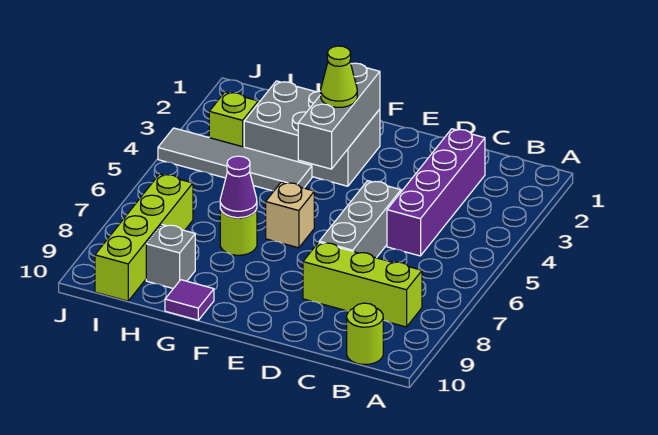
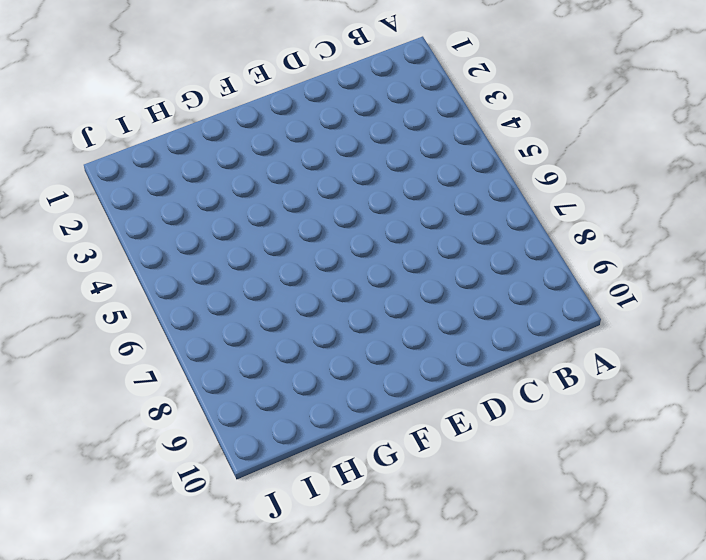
none -> lime brick B8:D8 level 1
none -> lime round brick B10 level 1
none -> purple brick C2:C5 level 1

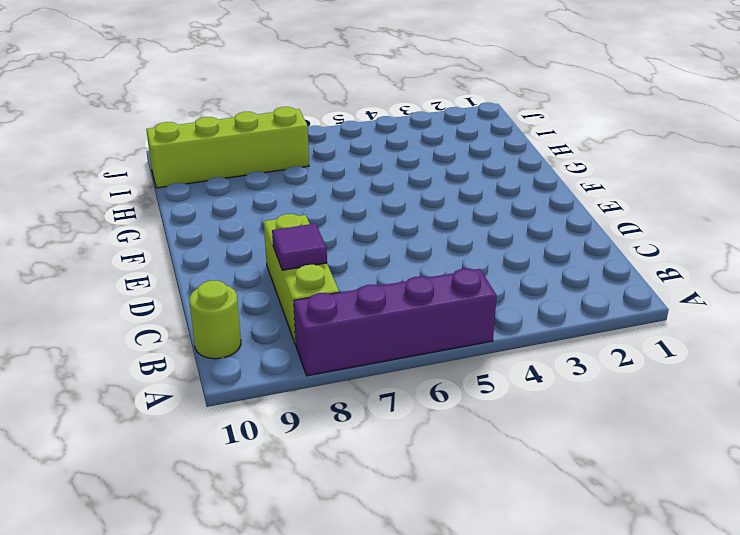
purple brick A5:A8 level 1 -> purple brick C2:C5 level 1
purple tile C8 level 2 -> purple tile G10 level 1
none -> grey brick D5:D7 level 1
none -> grey brick F2:H3 level 1
none -> tan brick F6 level 1

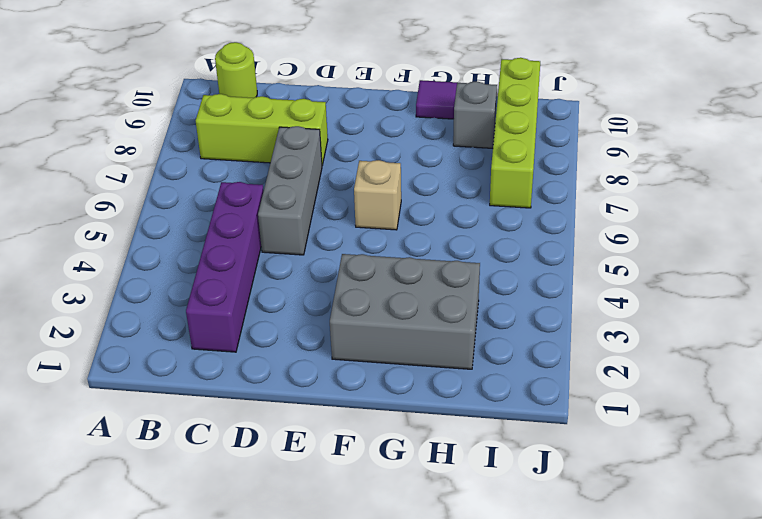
none -> grey tile G4:J4 level 1
none -> lime round brick G7 level 1
none -> lime brick I3 level 1

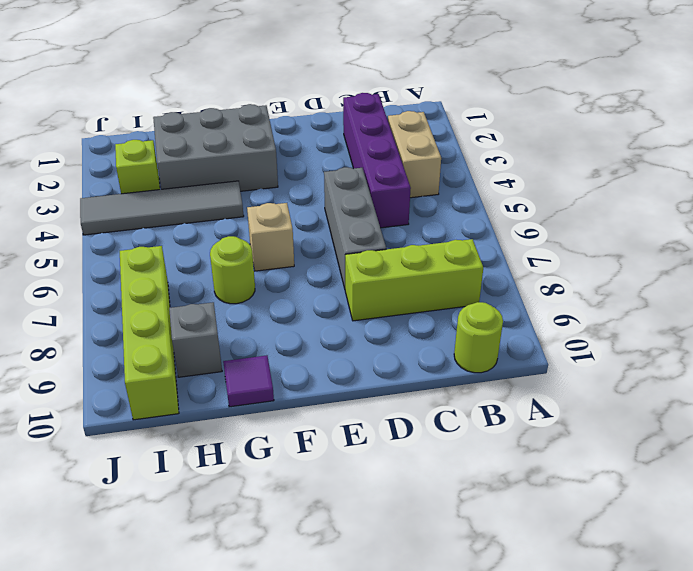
tan brick B3:B4 level 1 -> none
none -> grey brick F2:F4 level 2
none -> purple cone G7 level 2
none -> lime cone F3 level 3

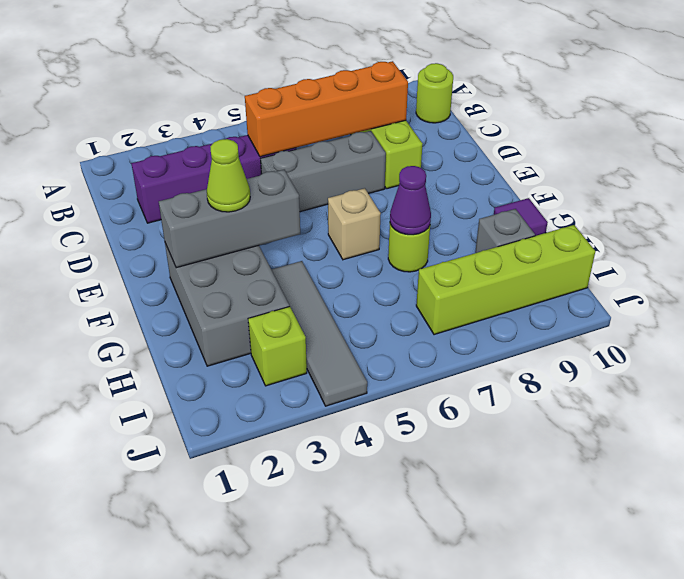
orange brick C5:C8 level 2 -> none

